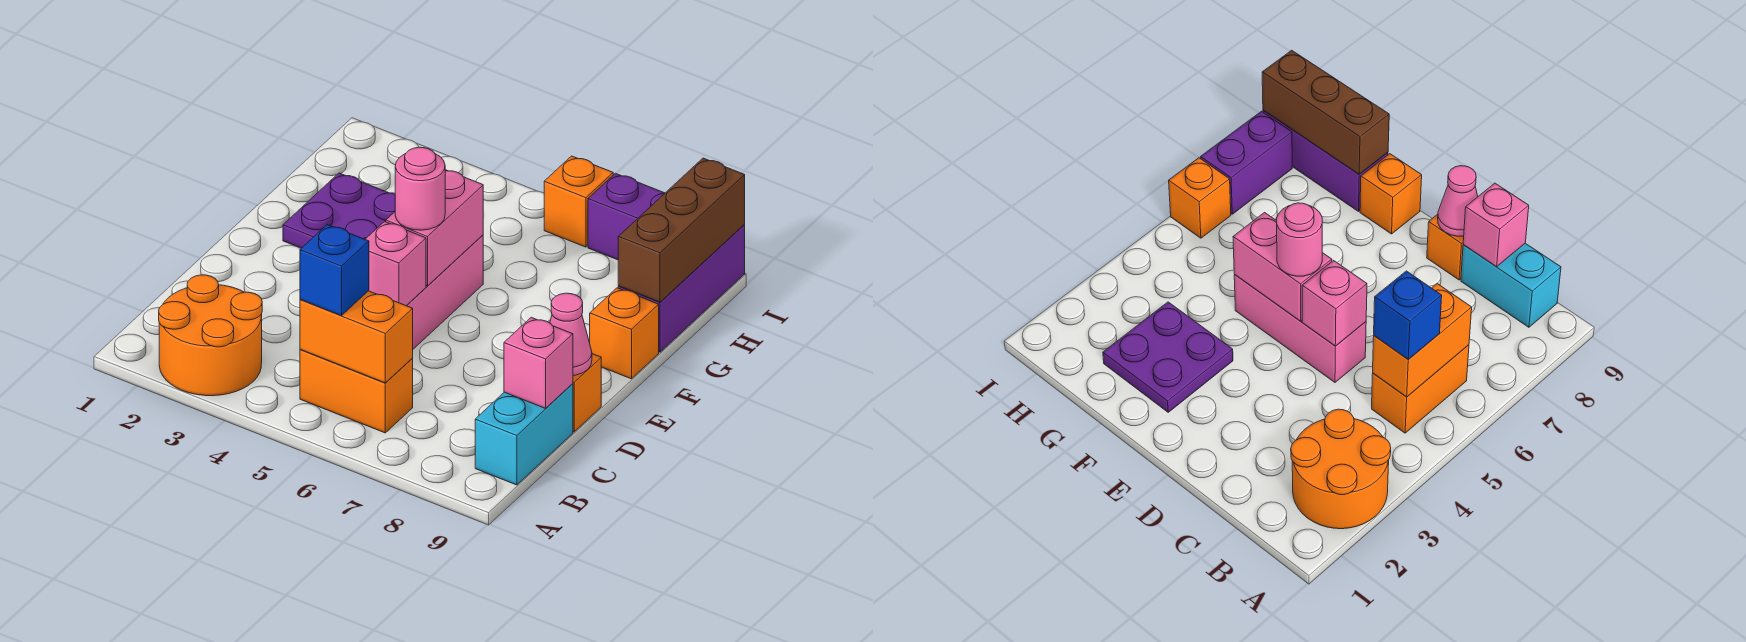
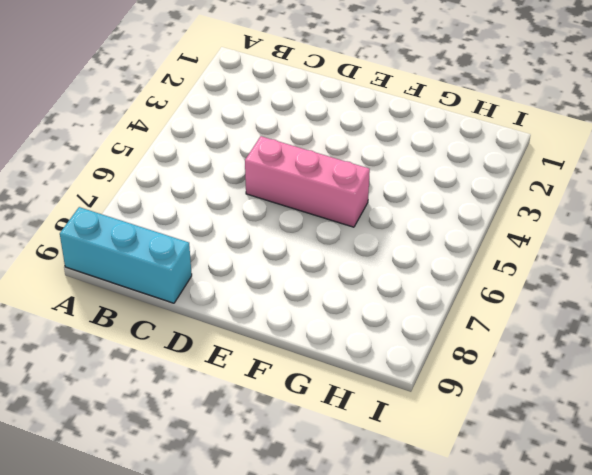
cyan brick A9:C9 level 1 -> cyan brick B9:C9 level 1
none -> orange round brick A2:B3 level 1
none -> orange brick B5:B6 level 1
none -> orange brick D9 level 1

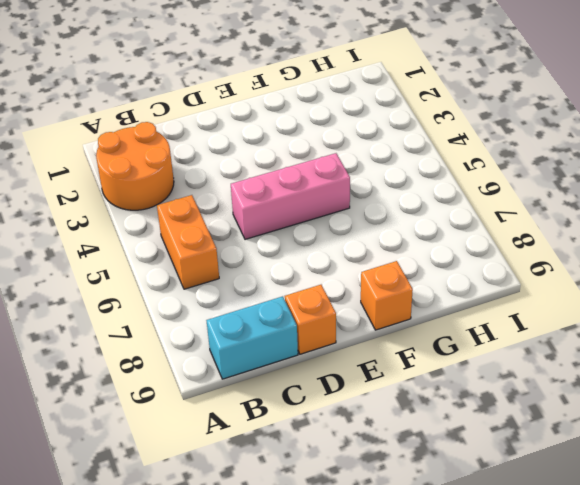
none -> purple plate F2:G3 level 1
none -> purple brick G9:I9 level 1
none -> orange brick I6 level 1

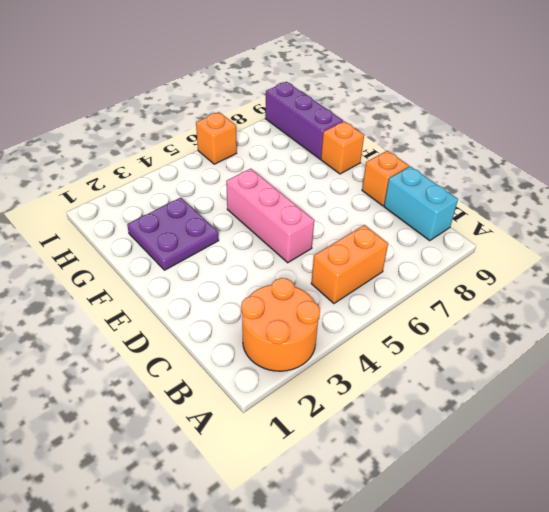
none -> purple brick I7:I8 level 1
none -> orange brick B5:B6 level 2
none -> pink brick C9 level 2

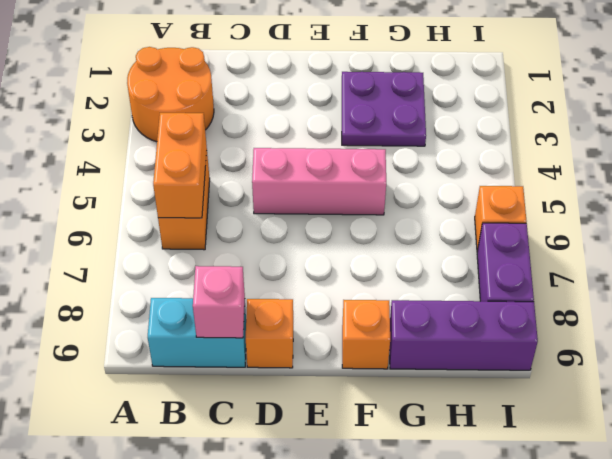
none -> pink brick D5 level 2
none -> pink cone D9 level 2
none -> pink brick E5:F5 level 2

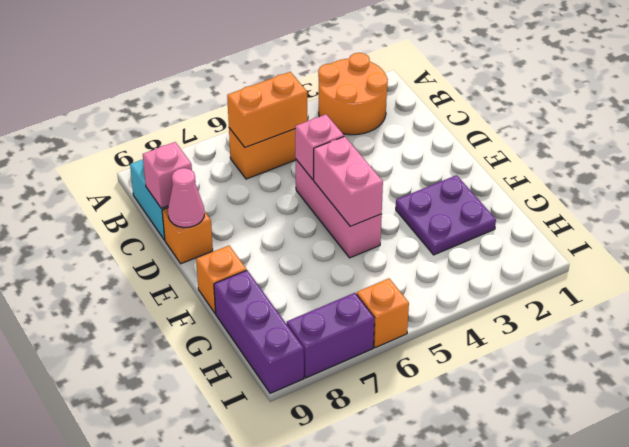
none -> brown brick G9:I9 level 2
none -> blue brick B5 level 3
none -> pink round brick E5 level 3

